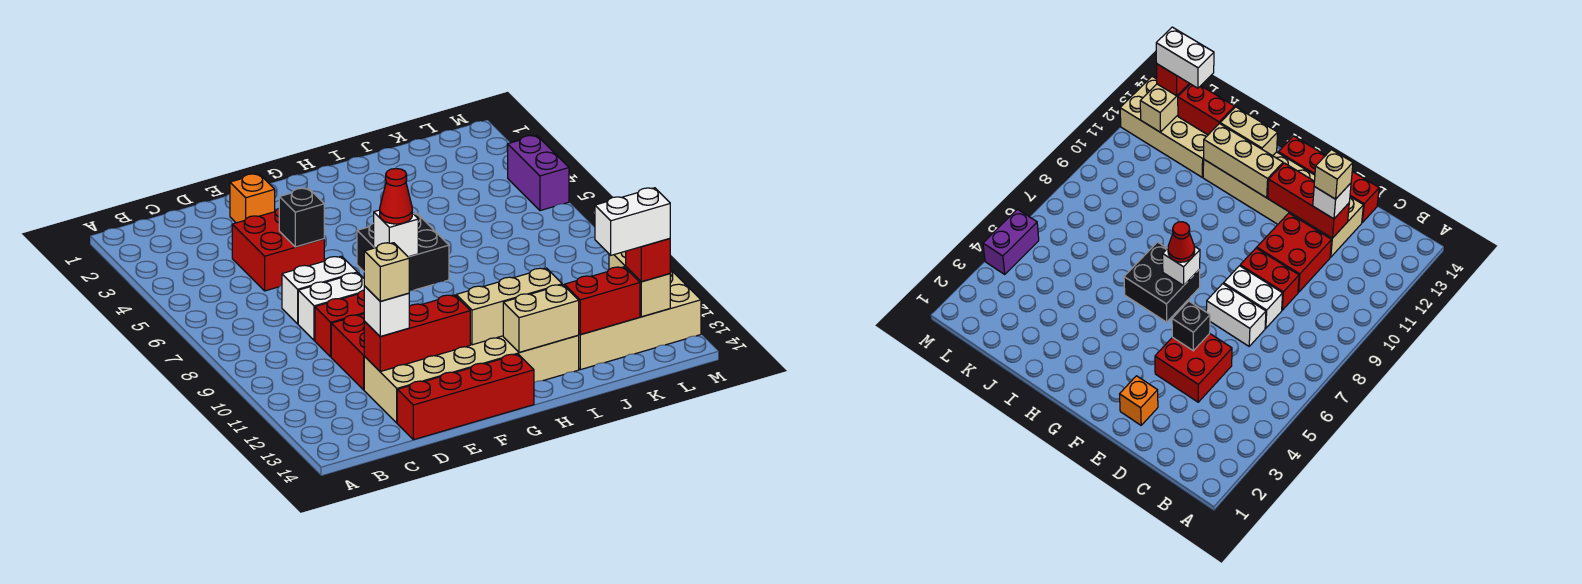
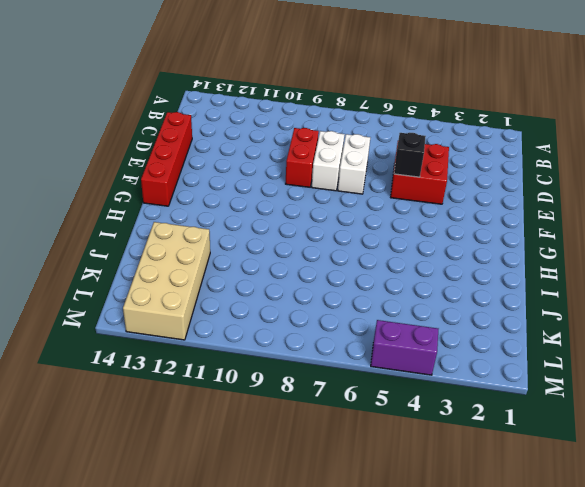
none -> red brick D10:E11 level 1
none -> tan brick D12:I13 level 1
none -> orange brick E2 level 1

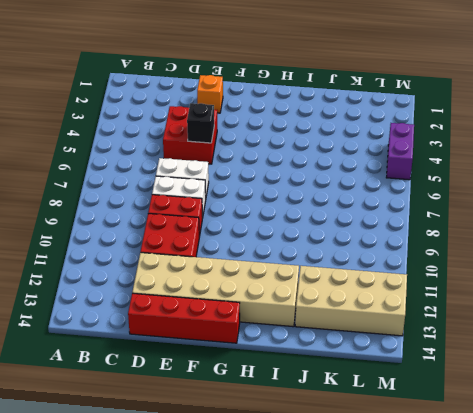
none -> black brick G6:H7 level 1
none -> red brick D12:F12 level 2
none -> white brick G7 level 2

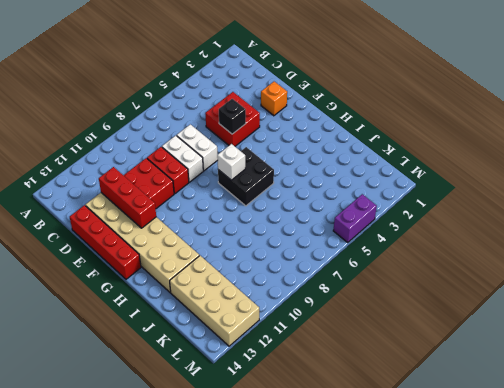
none -> tan brick G12:I12 level 2
none -> tan brick H13:I13 level 2
none -> red brick J13:K13 level 2

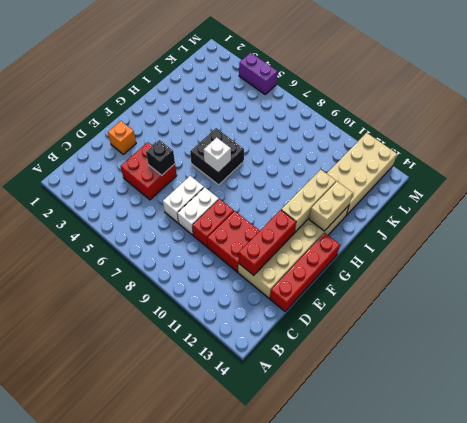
none -> red brick J13:K13 level 2
none -> tan brick L12:L13 level 2
none -> white brick D12 level 3

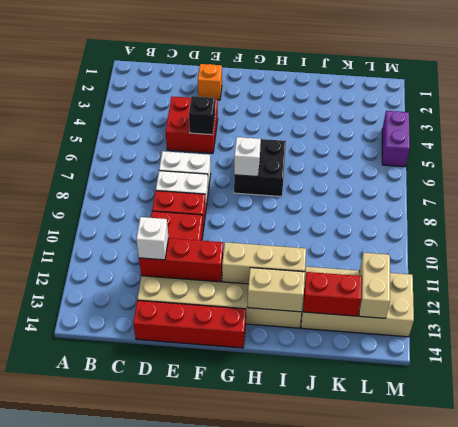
none -> red cone G7 level 3
none -> red brick L13 level 3
none -> tan brick D12 level 4

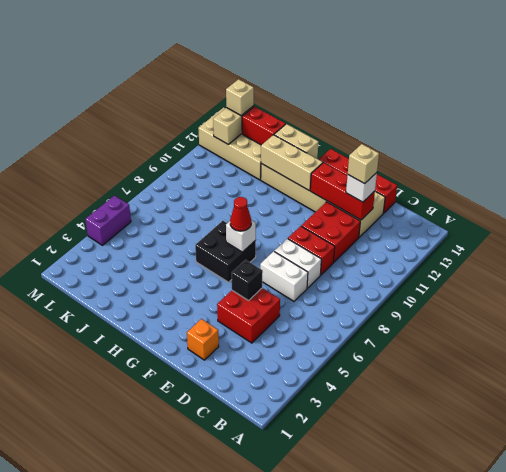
tan brick L13 level 3 -> red brick L13 level 3
none -> white brick K13:L13 level 4

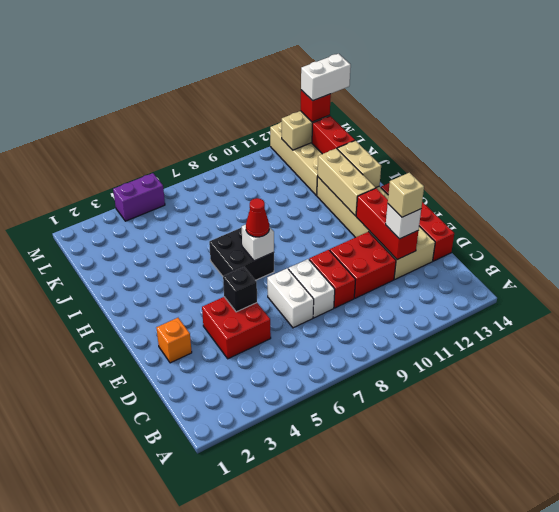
white brick L13:L14 level 4 -> white brick K13:L13 level 4

